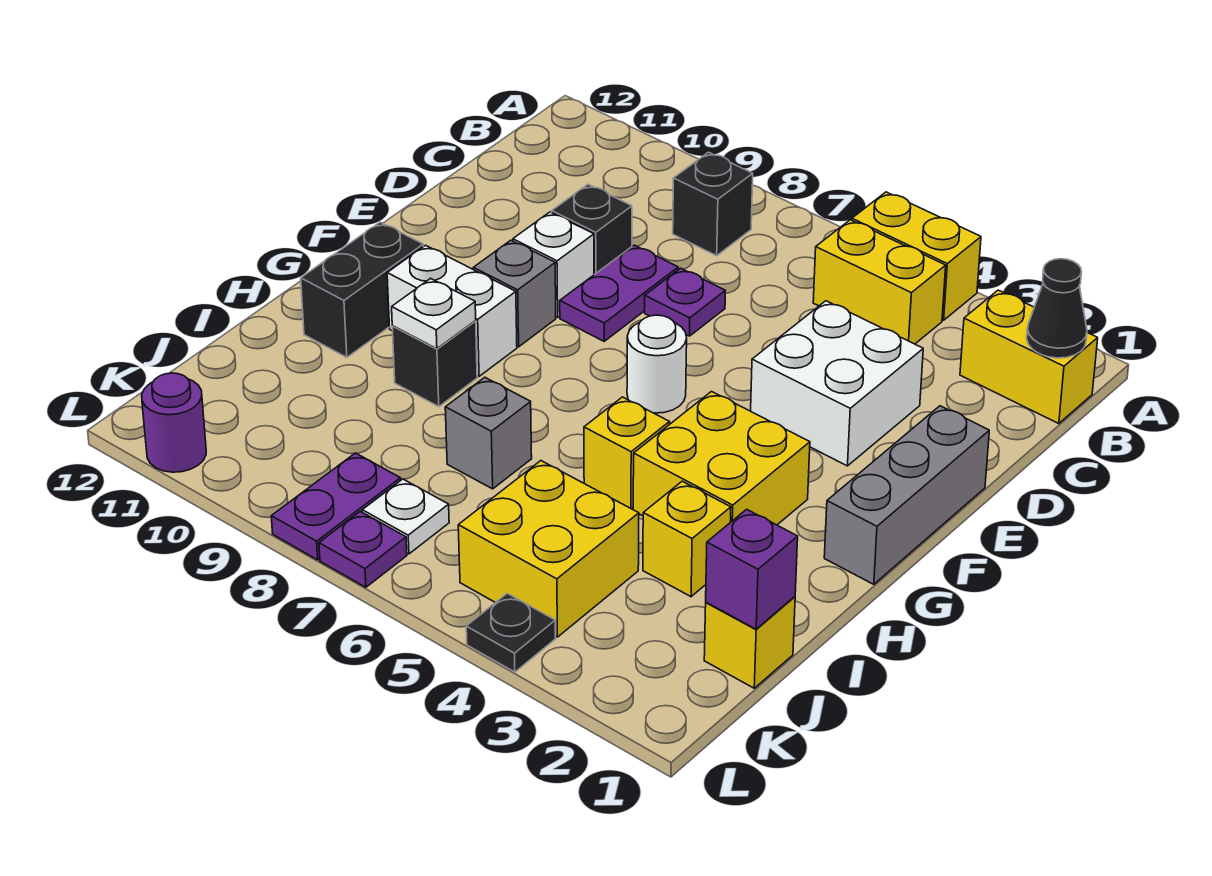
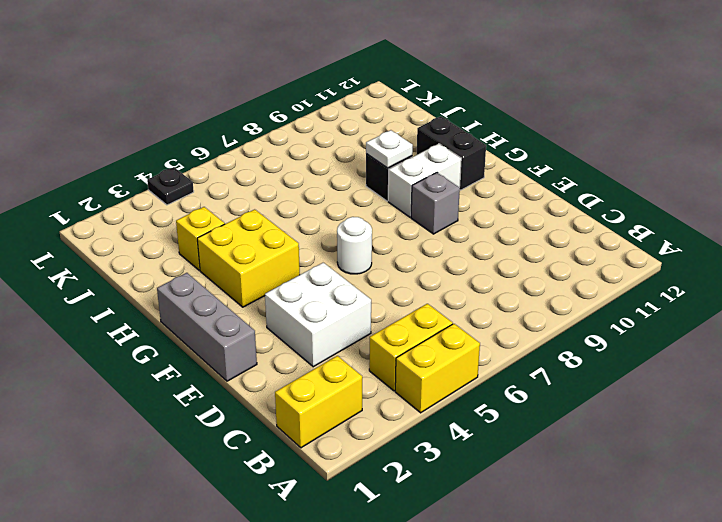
none -> black brick B8 level 1
none -> purple plate D7 level 1
none -> purple plate D8:E8 level 1

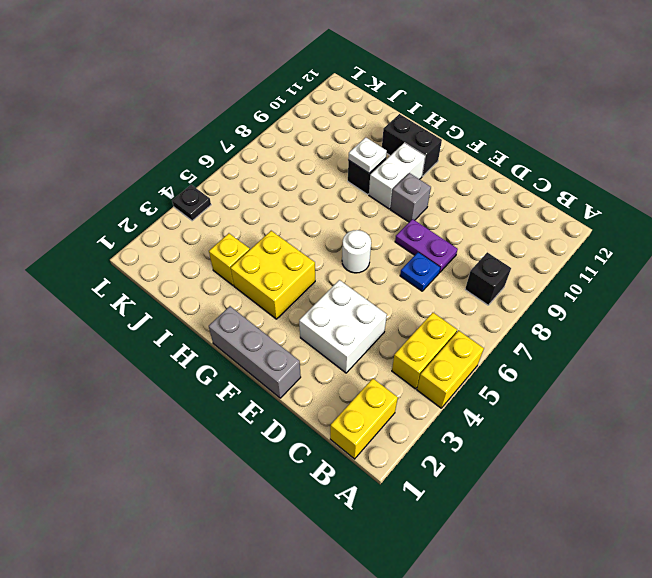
blue plate D7 level 1 -> purple plate D7 level 1
none -> black brick D9 level 1
none -> white brick E9 level 1
none -> yellow brick H5 level 1

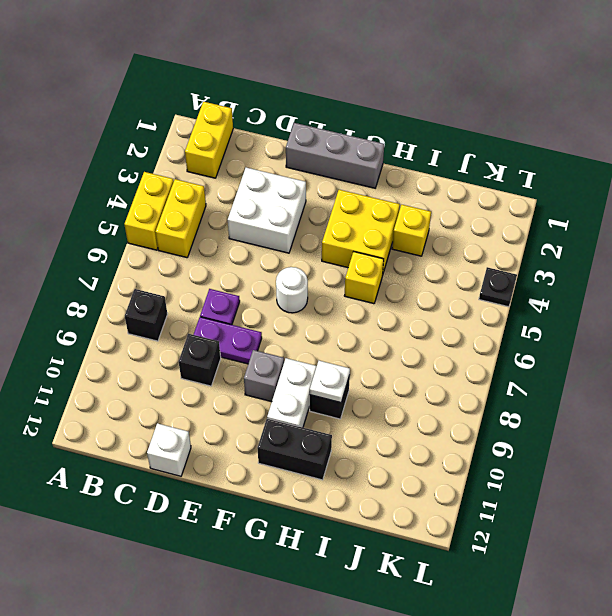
white brick D12 level 1 -> white brick E9 level 1
none -> grey brick I7 level 1
none -> yellow brick J1 level 1
none -> yellow brick J4:K5 level 1

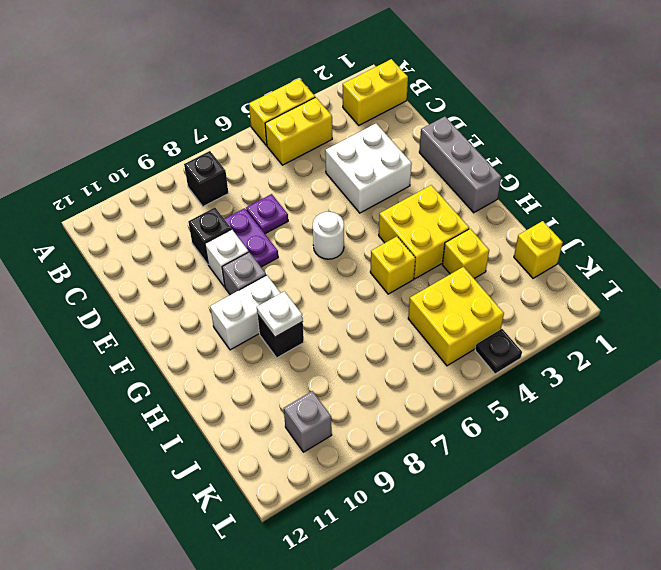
grey brick K10 level 1 -> grey brick I7 level 1
none -> black brick G11:H11 level 1
none -> white plate K7 level 1
none -> purple plate K8:L8 level 1

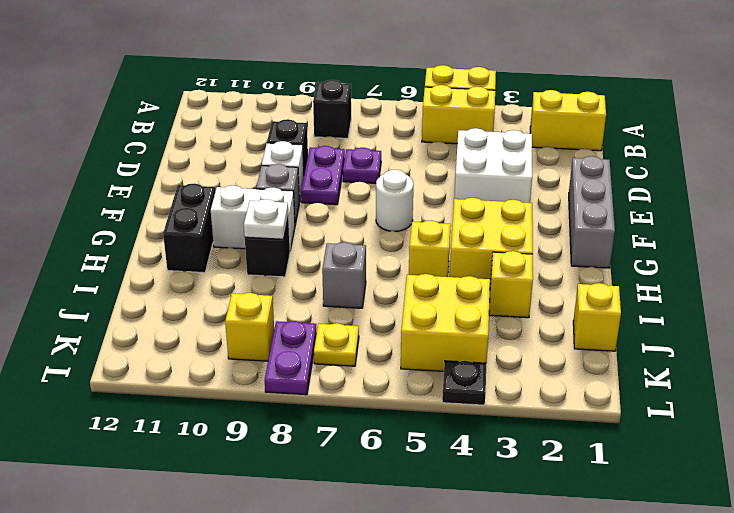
yellow plate K7 level 1 -> white plate K7 level 1
yellow brick K9 level 1 -> none
none -> purple plate L7 level 1
none -> purple round brick L11 level 1
none -> black cone B1 level 2

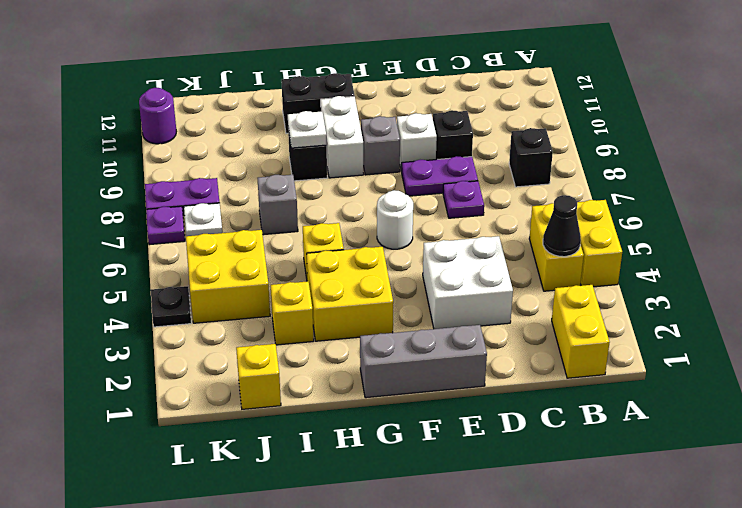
black cone B4 level 2 -> black cone B1 level 2
none -> purple brick J1 level 2

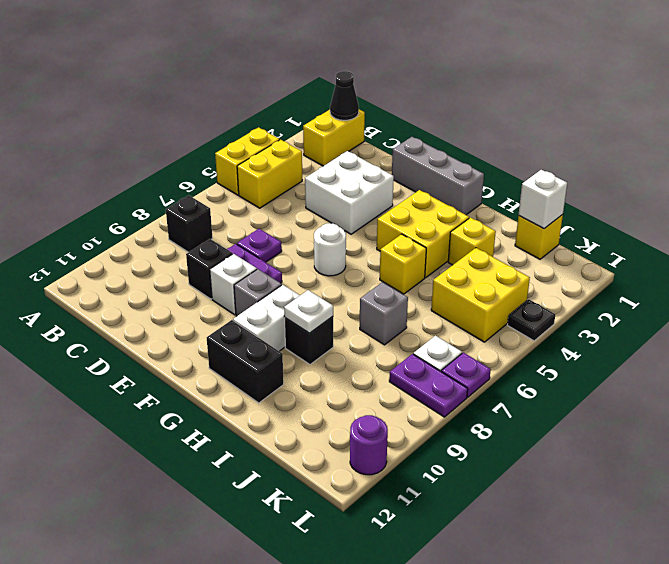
white brick J1 level 2 -> purple brick J1 level 2

